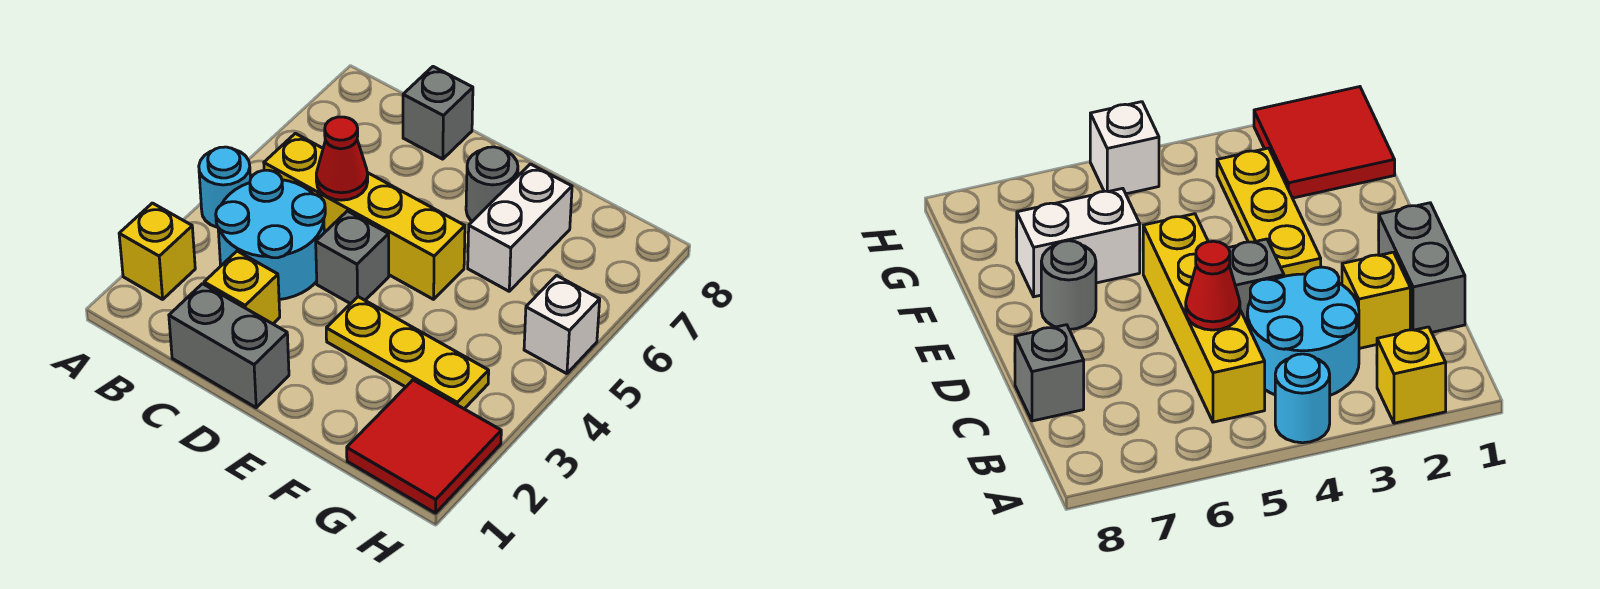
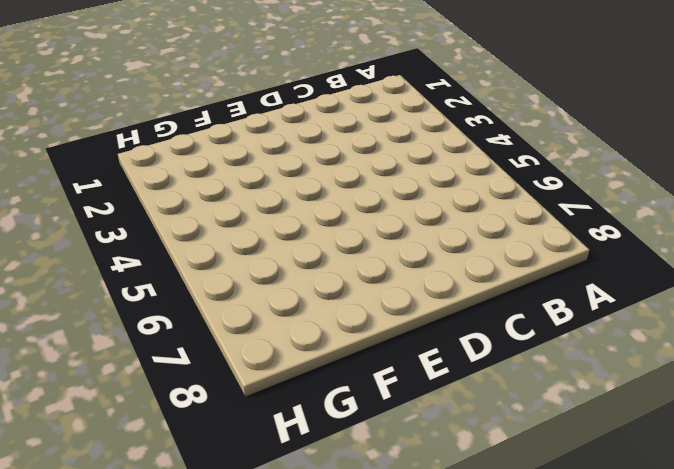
none -> yellow brick A2 level 1
none -> cyan round brick A4 level 1
none -> cyan round brick B3:C4 level 1

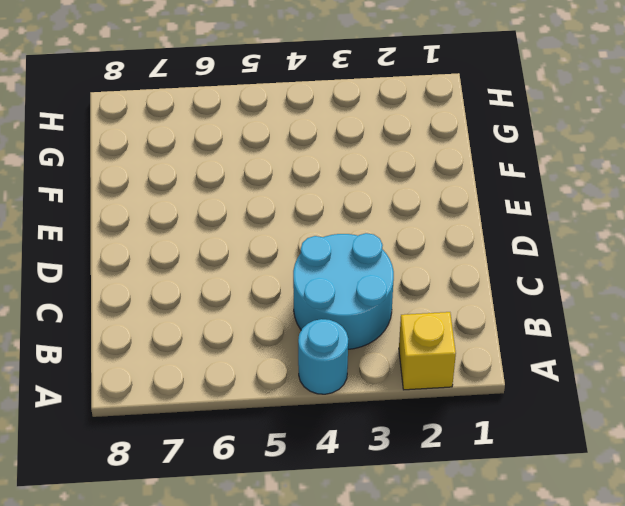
none -> yellow brick B5:E5 level 1
none -> grey brick C1:D1 level 1
none -> yellow brick C2 level 1

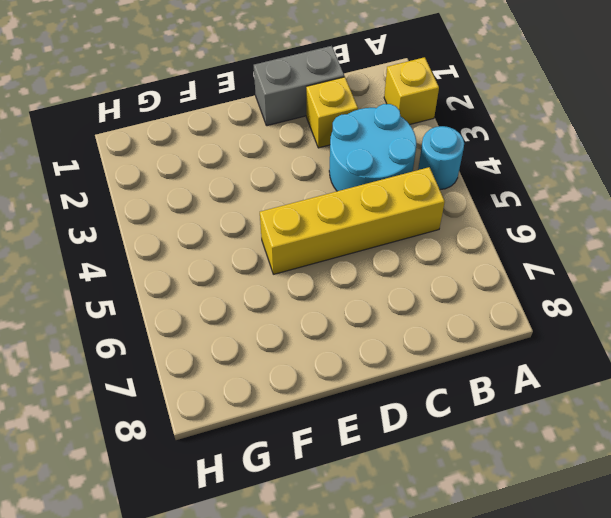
none -> grey brick C8 level 1
none -> grey brick D4 level 1
none -> yellow plate E3:G3 level 1

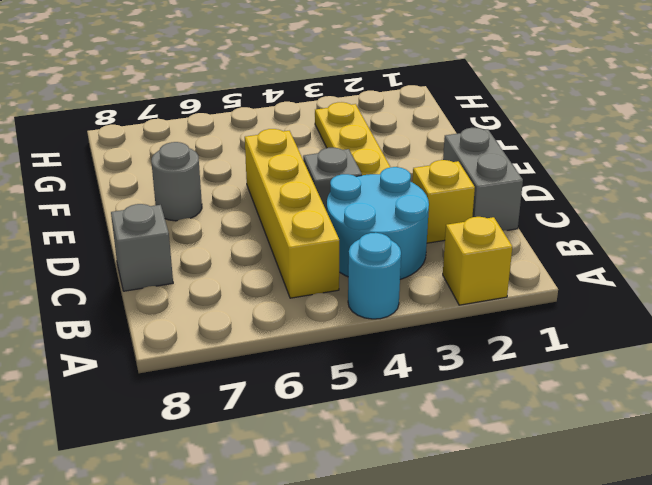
none -> white brick F6:F7 level 1
none -> red tile G1:H2 level 1
none -> white brick H5 level 1

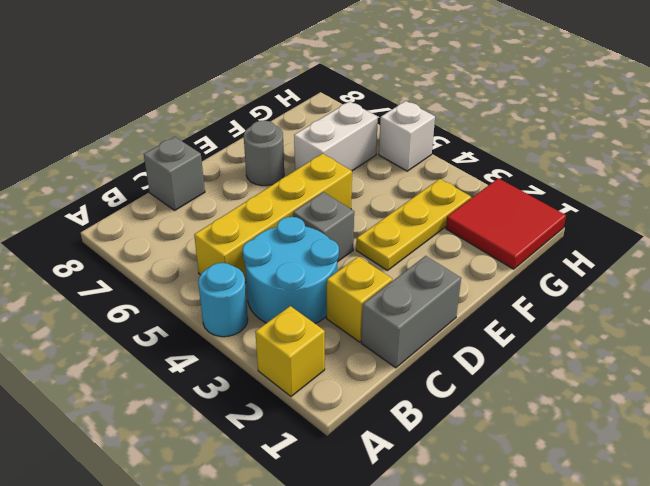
white brick F6:G6 level 1 -> white brick F6:F7 level 1
none -> red cone C5 level 2

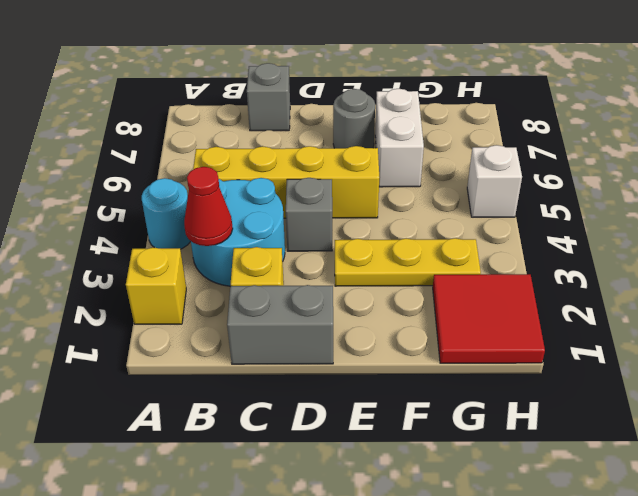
red cone B3 level 2 -> red cone C5 level 2

